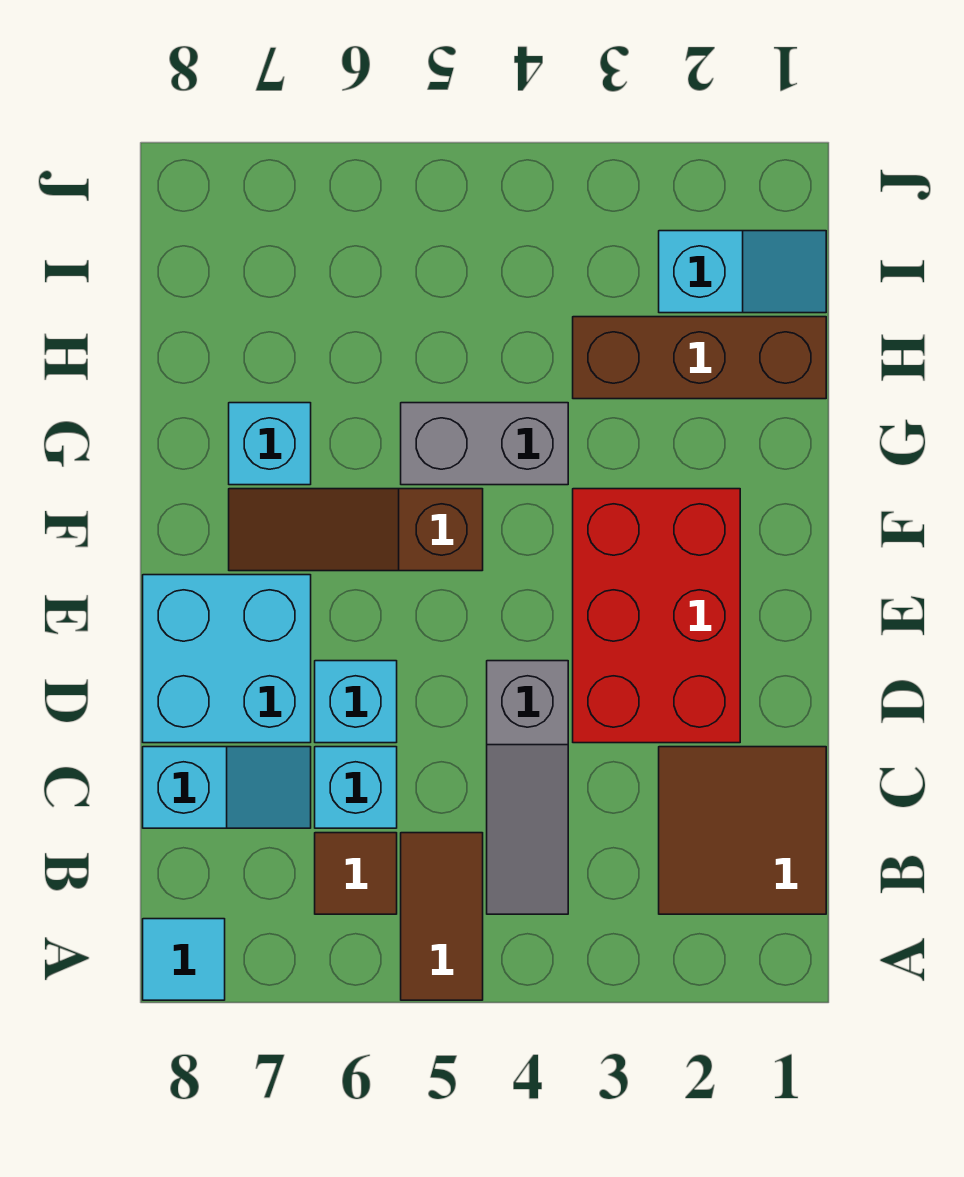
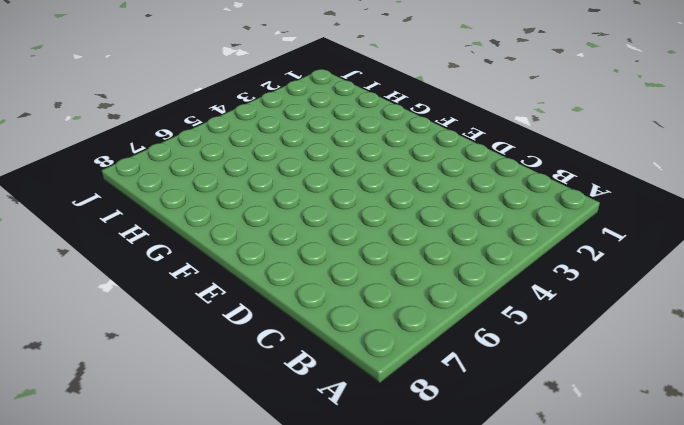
none -> brown tile A5:B5 level 1
none -> cyan tile A8 level 1
none -> brown tile B1:C2 level 1

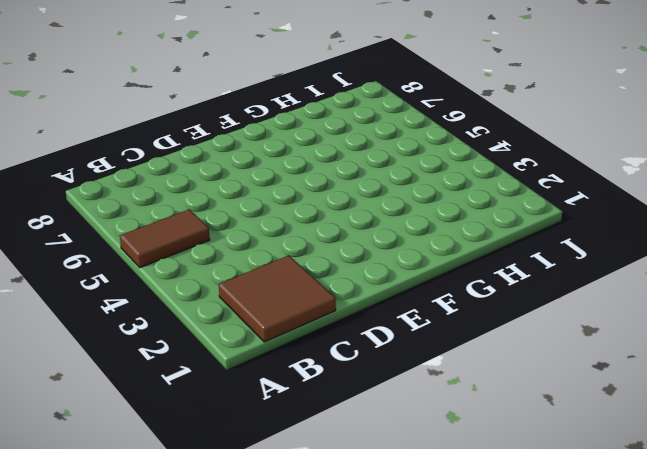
none -> cyan tile A8 level 1
none -> grey slope B4:D4 level 1 top D
none -> brown tile B6 level 1

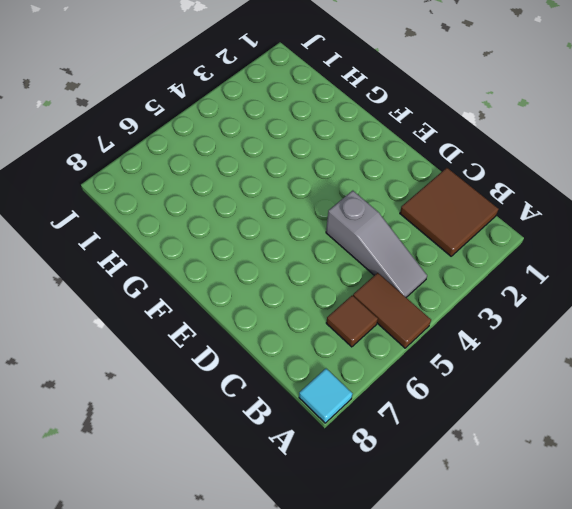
none -> cyan brick C6 level 1
none -> cyan slope C7:C8 level 1 top 8
none -> red brick D2:F3 level 1

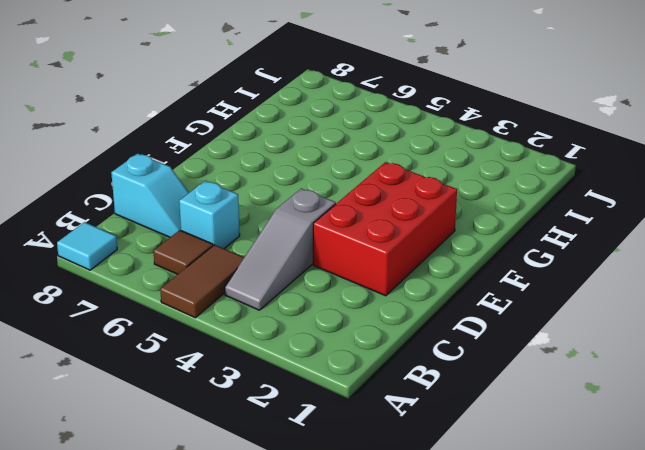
none -> brown tile B1:C2 level 1
none -> cyan brick D6 level 1
none -> cyan brick D7:E8 level 1

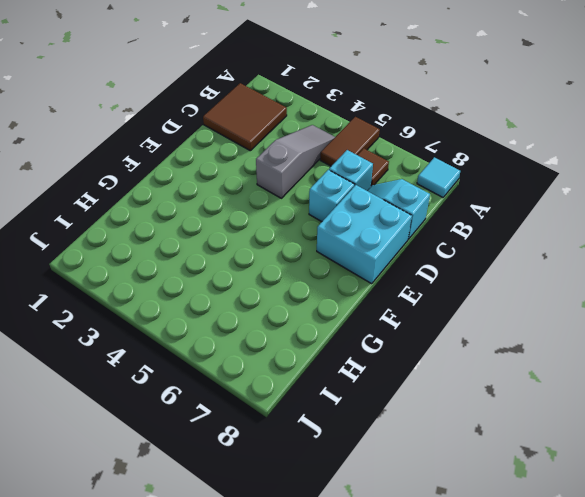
none -> red brick D2:F3 level 1
none -> brown slope F5:F7 level 1 top 5
none -> grey brick G4:G5 level 1

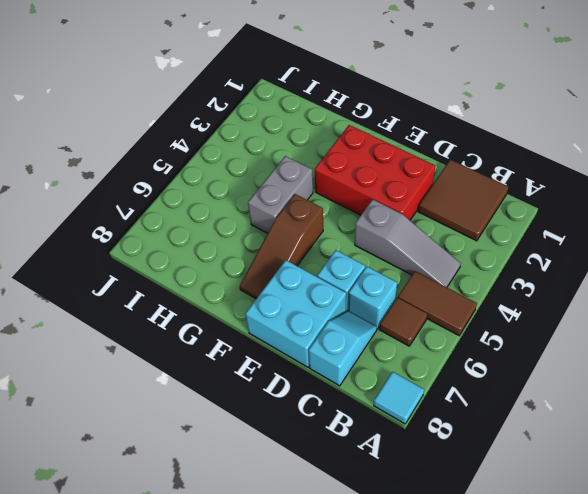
none -> cyan brick G7 level 1
none -> brown brick H1:H3 level 1
none -> cyan slope I1:I2 level 1 top 2

